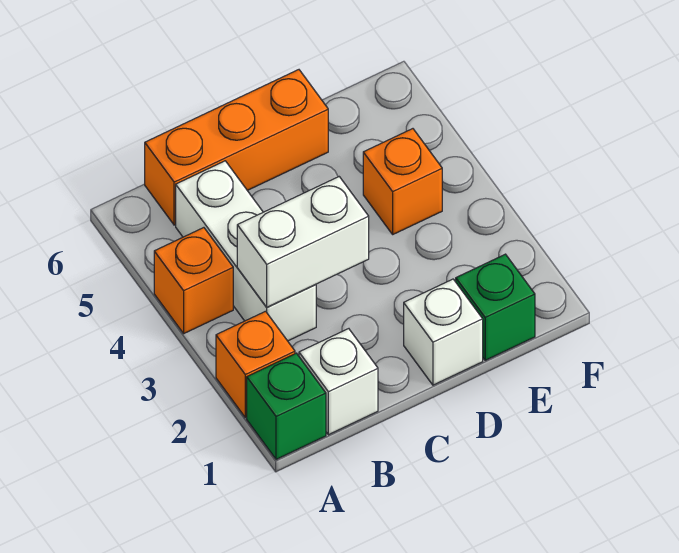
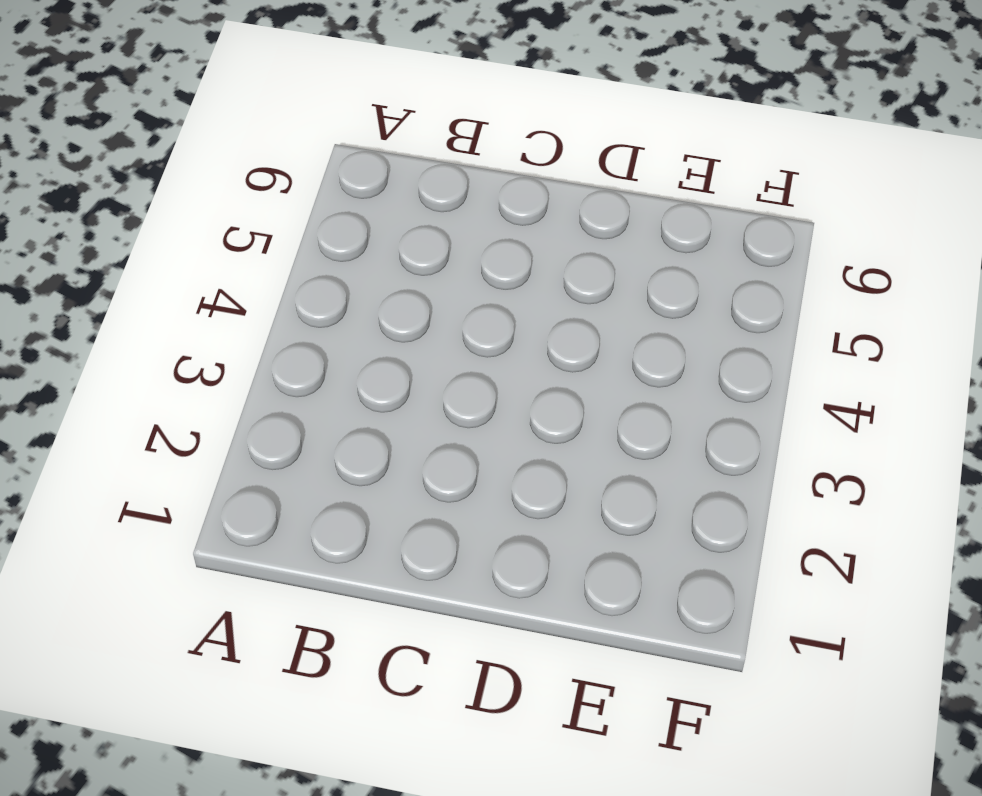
none -> green brick A1 level 1
none -> orange brick A2 level 1

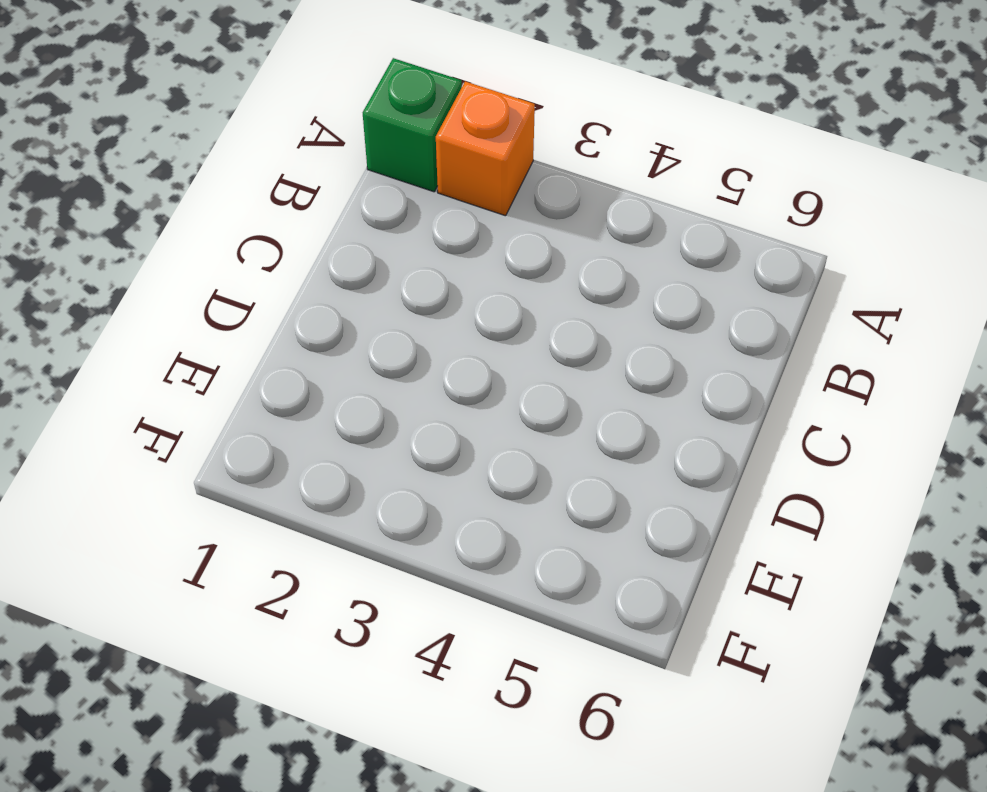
none -> orange brick A4 level 1
none -> white brick B1 level 1

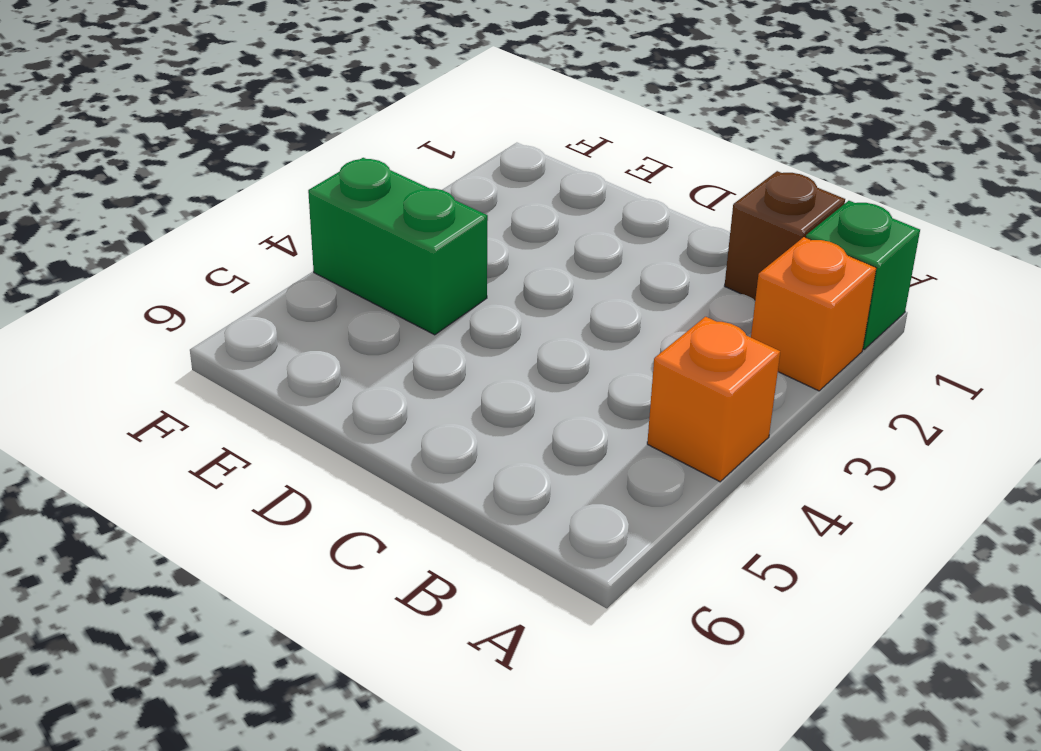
brown brick B1 level 1 -> white brick B1 level 1
green brick E4:F4 level 1 -> orange brick E4 level 1
none -> white brick B3:B5 level 1
none -> orange brick B6:D6 level 1

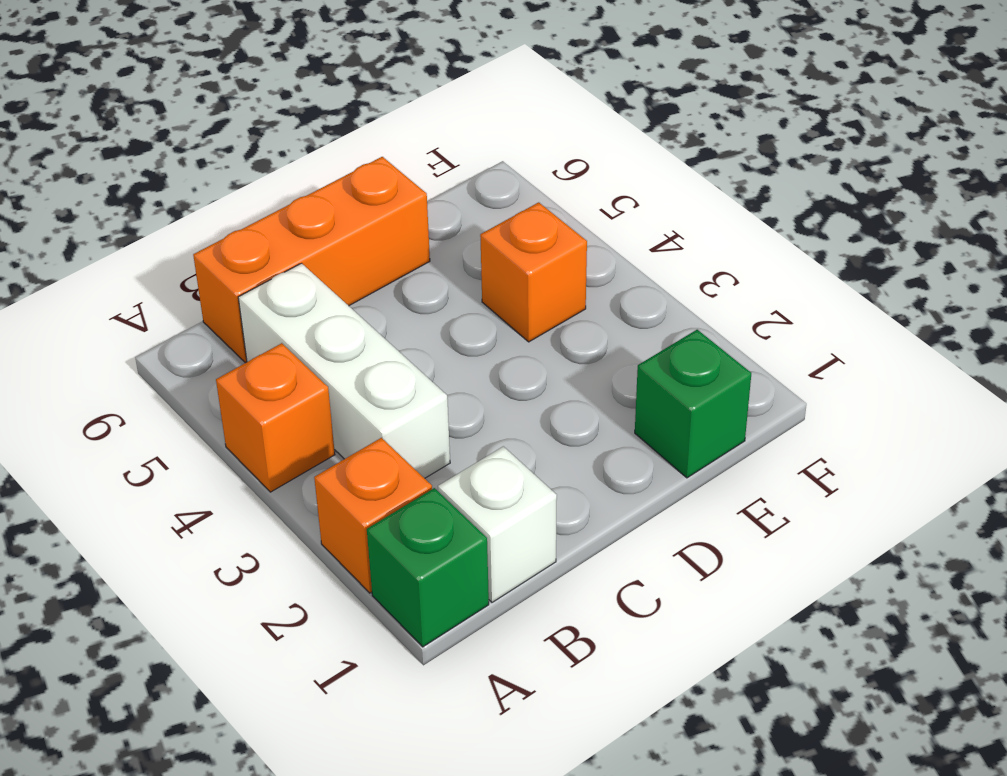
none -> white brick D1 level 1
none -> white brick B3:C3 level 2

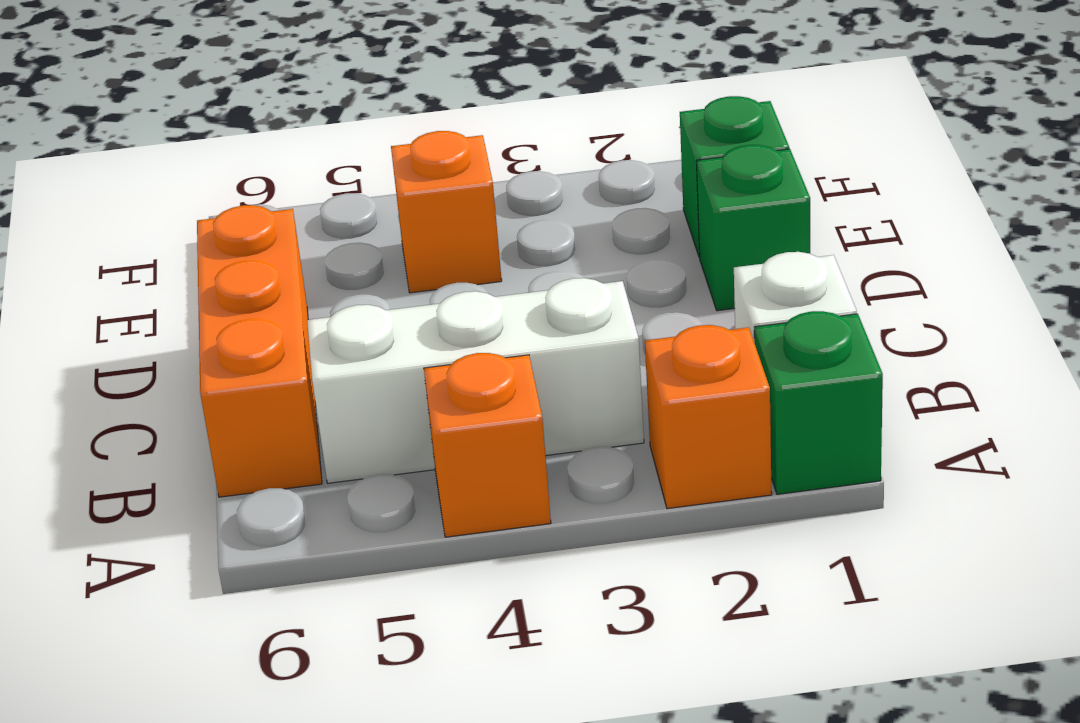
green brick D1 level 1 -> white brick D1 level 1
none -> white brick B3:C3 level 2

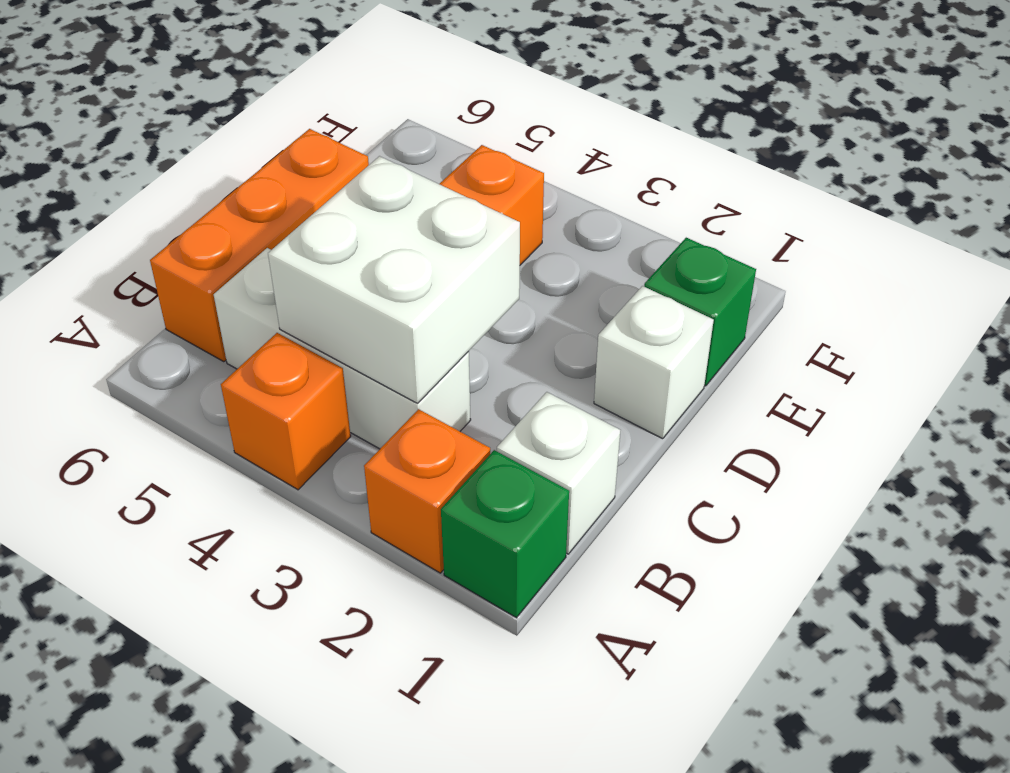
white brick B3:C4 level 2 -> white brick B3:C3 level 2

